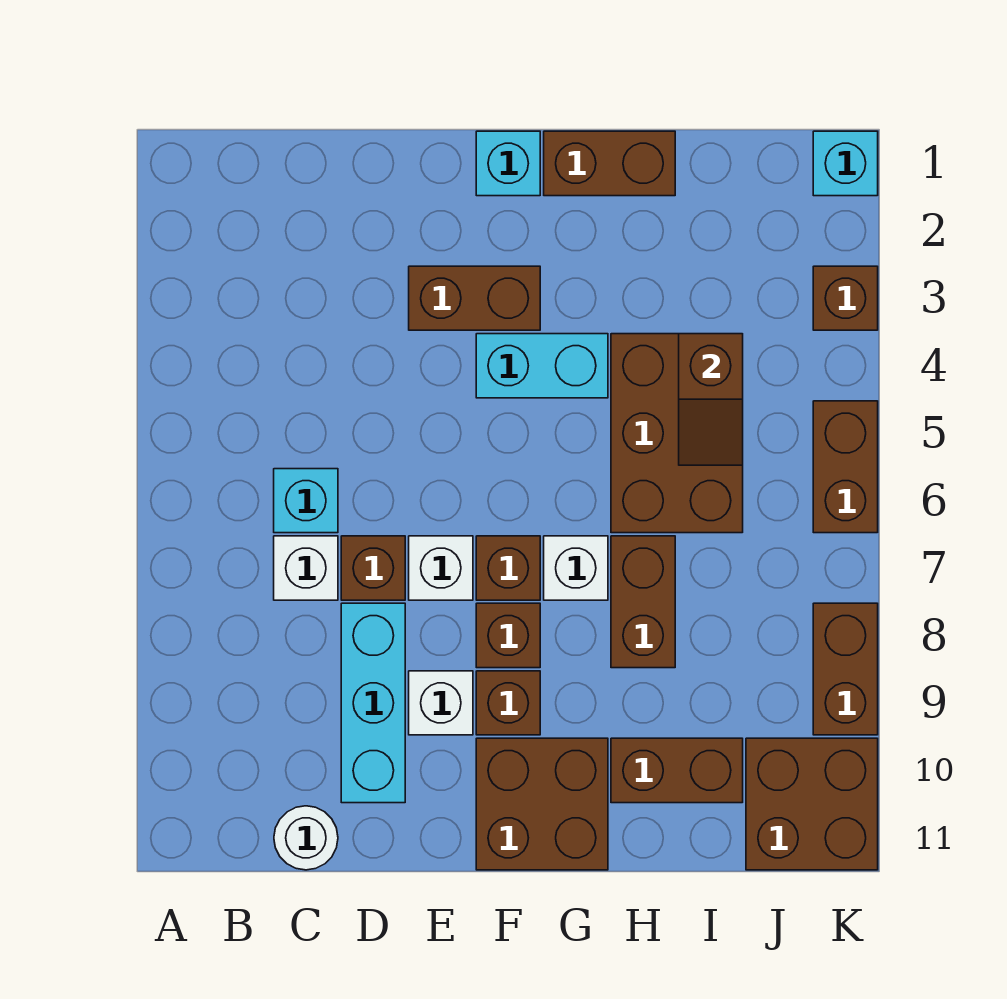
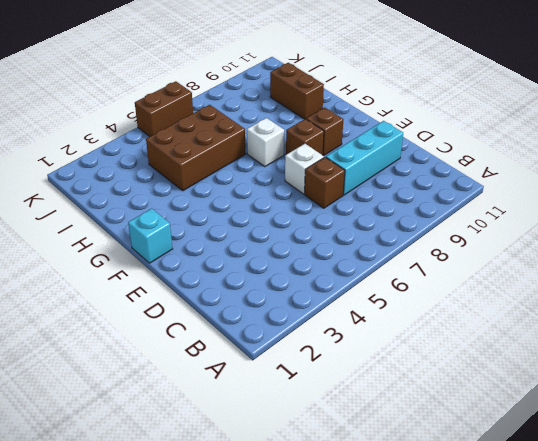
none -> cyan brick C6 level 1
none -> white brick C7 level 1
none -> white round brick C11 level 1

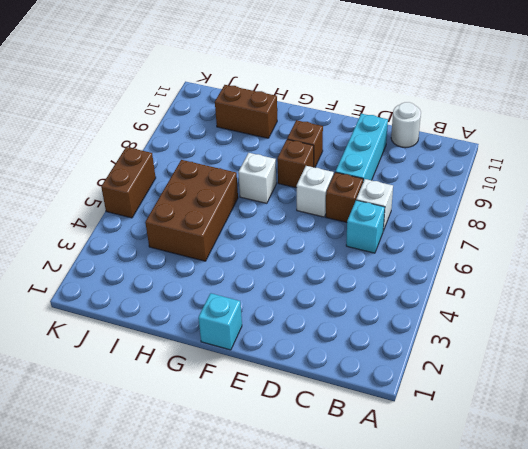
none -> brown brick E3:F3 level 1
none -> white brick E9 level 1
none -> cyan brick F4:G4 level 1

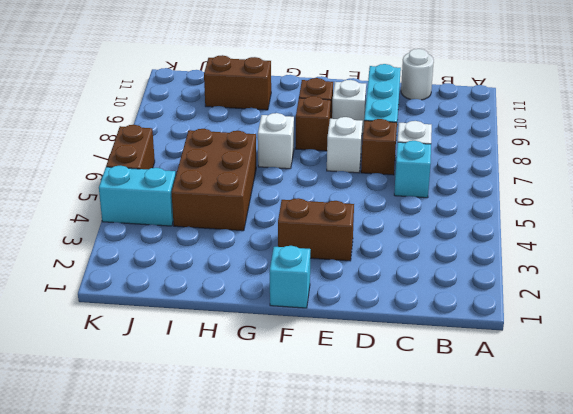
cyan brick J4:K4 level 1 -> cyan brick F4:G4 level 1
none -> brown brick F7 level 1
none -> brown brick F10:G11 level 1
none -> brown brick G1:H1 level 1

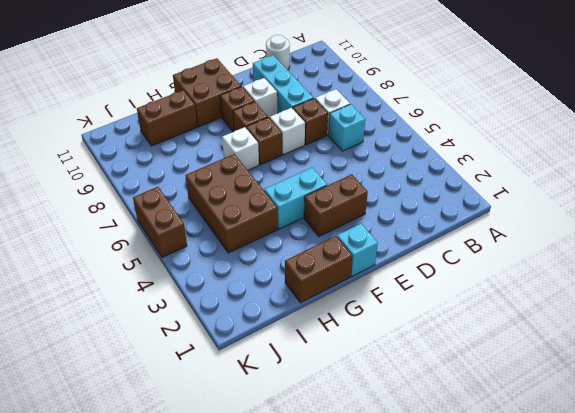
none -> brown brick H7:H8 level 1
none -> brown brick J10:K11 level 1
none -> cyan brick K1 level 1

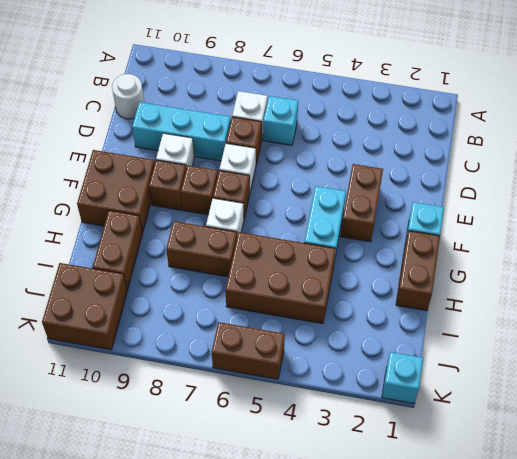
none -> brown brick K3 level 1
none -> brown brick K8:K9 level 1
none -> brown slope I4:I5 level 2 top 4

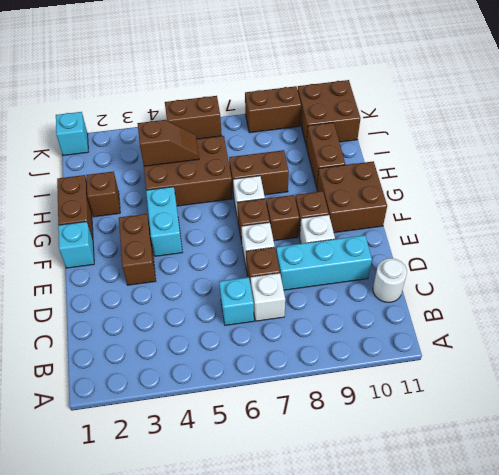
brown brick H2 level 1 -> brown brick K3 level 1

